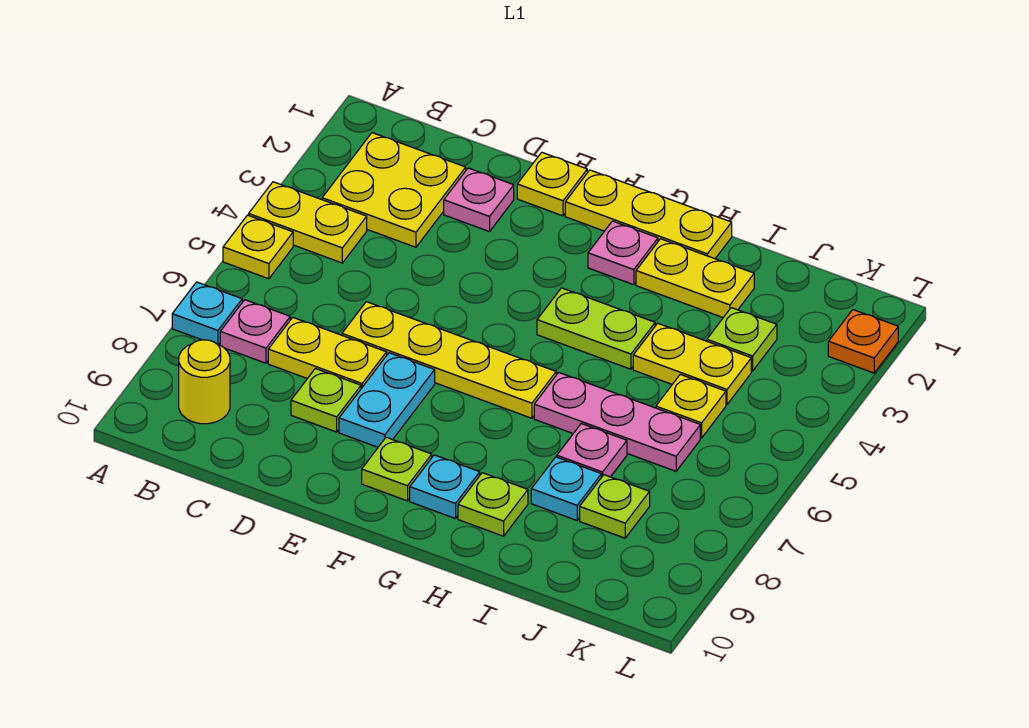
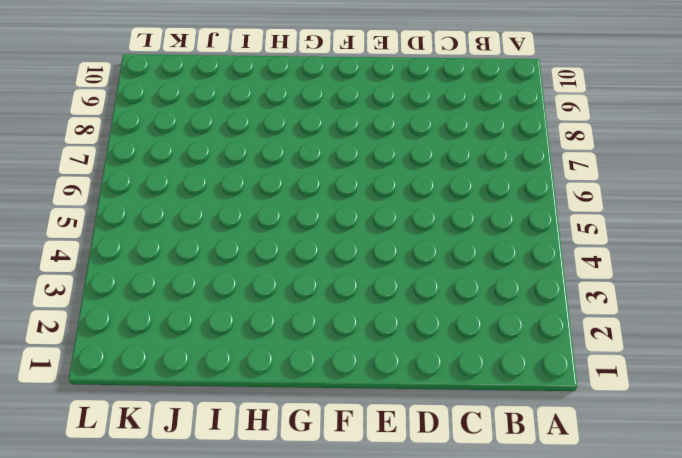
none -> yellow plate A4:B4 level 1
none -> yellow plate A5 level 1
none -> cyan plate A7 level 1

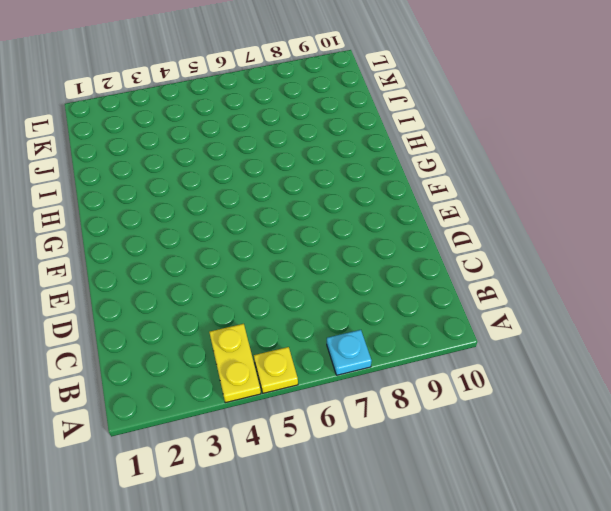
none -> yellow plate B2:C3 level 1
none -> pink plate B7 level 1
none -> yellow round brick B9 level 1

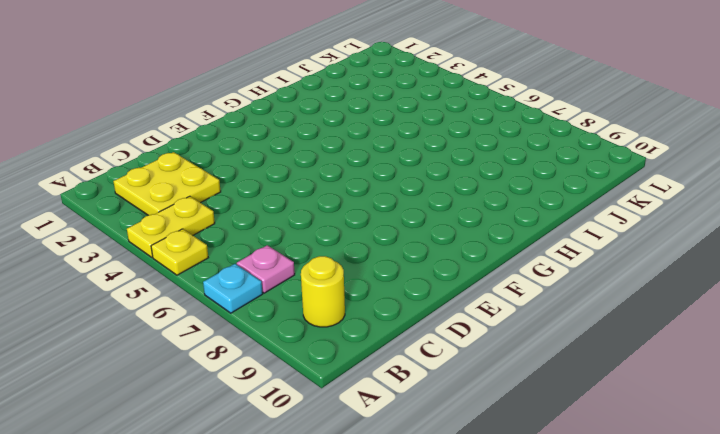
none -> yellow plate C7:D7 level 1
none -> pink plate D2 level 1
none -> yellow plate D6:G6 level 1

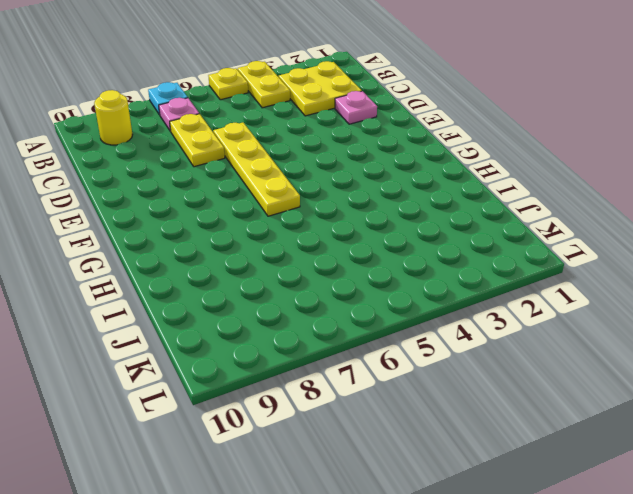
none -> lime plate D8 level 1
none -> yellow plate E1 level 1
none -> cyan plate E7:E8 level 1

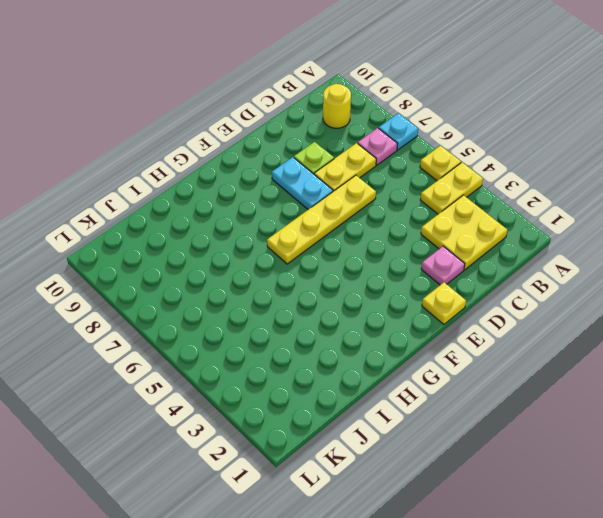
none -> yellow plate F1:H1 level 1
none -> lime plate F9 level 1
none -> pink plate G2 level 1

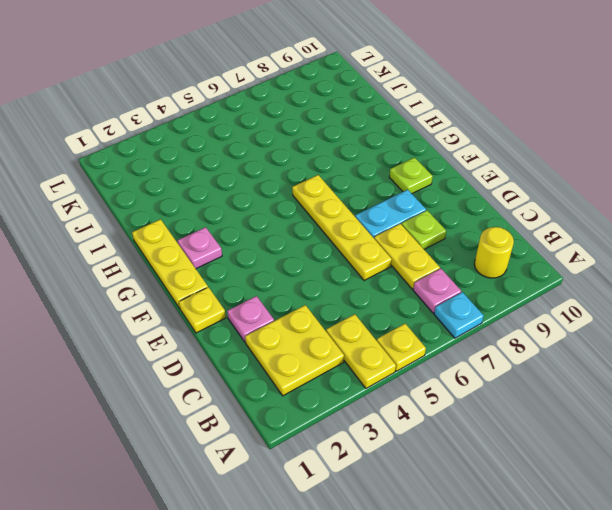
none -> lime plate G4:H4 level 1
none -> cyan plate G9 level 1
none -> yellow plate H2:I2 level 1

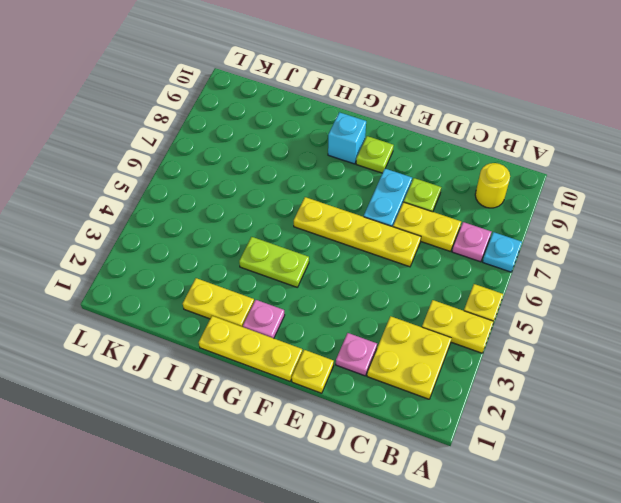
cyan brick G9 level 1 -> cyan plate G9 level 1
none -> pink plate H6:J6 level 1
none -> lime plate H9 level 1
none -> yellow plate I4:J4 level 1

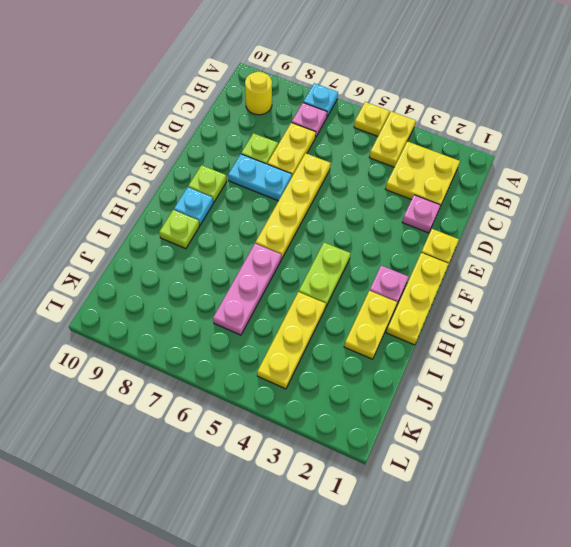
yellow plate I4:K4 level 1 -> yellow plate I4:J4 level 1
none -> pink plate I7 level 1
none -> cyan plate I8 level 1
none -> lime plate J3 level 1

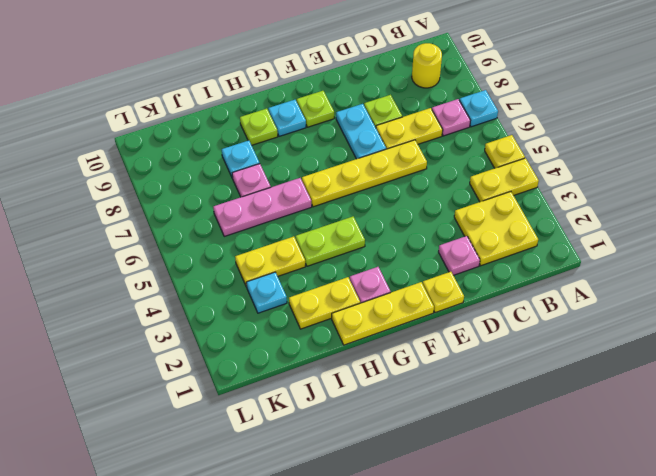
cyan plate J3 level 1 -> lime plate J3 level 1
none -> yellow plate J5 level 1
none -> lime plate J8 level 1
none -> orange plate L2 level 1

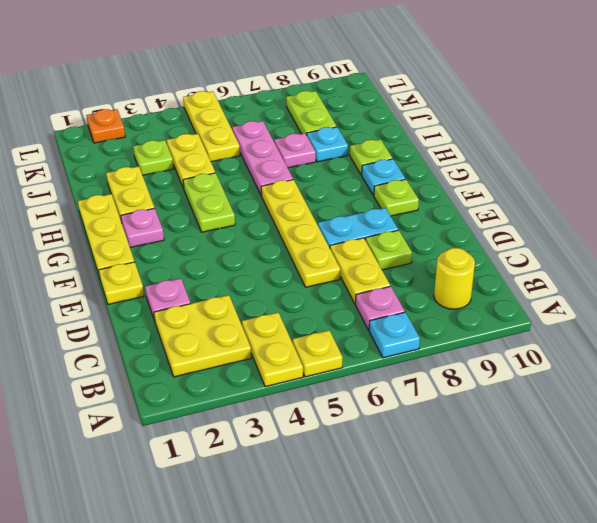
yellow plate J5:L5 level 1 -> yellow plate J5 level 1
lime plate J8:K8 level 1 -> lime plate J8 level 1

